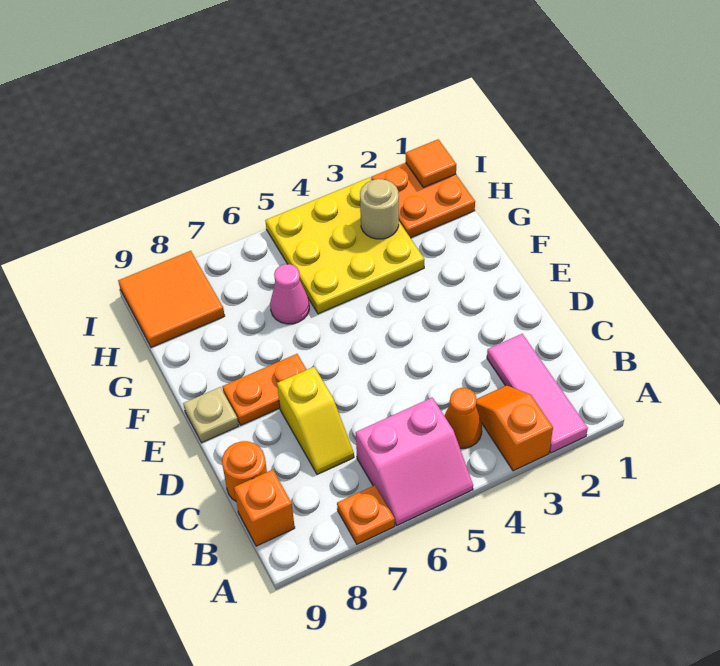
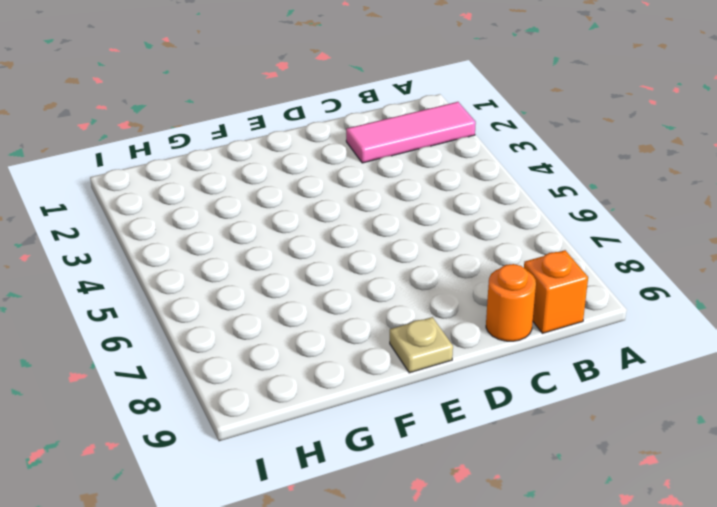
none -> orange slope A3:B3 level 1 top A
none -> pink slope A5:B6 level 1 top B
none -> orange plate A7 level 1

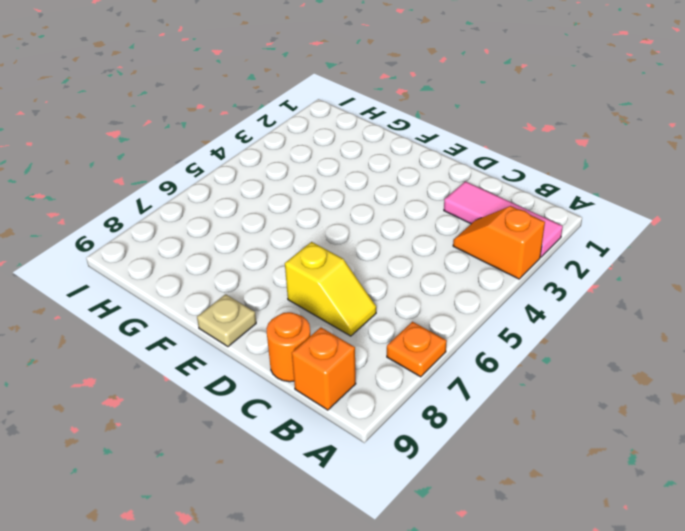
none -> pink slope A5:B6 level 1 top B
none -> orange cone B4 level 1
none -> orange plate E7:E8 level 1

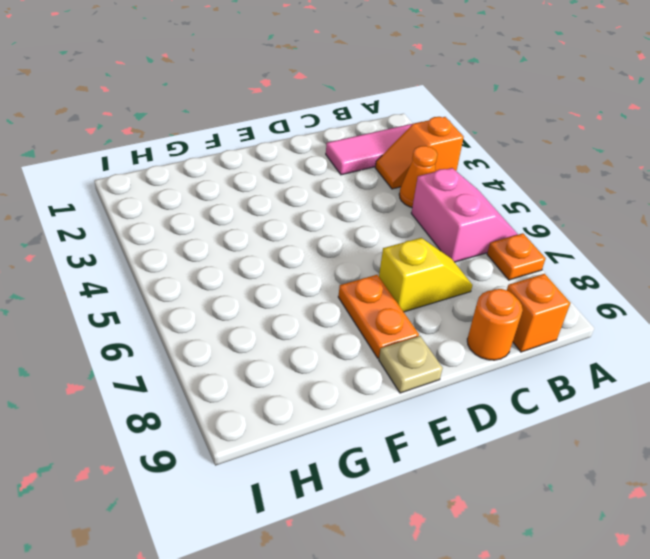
none -> yellow plate G3:I5 level 1
none -> pink cone G6 level 1
none -> orange plate H1:I2 level 1

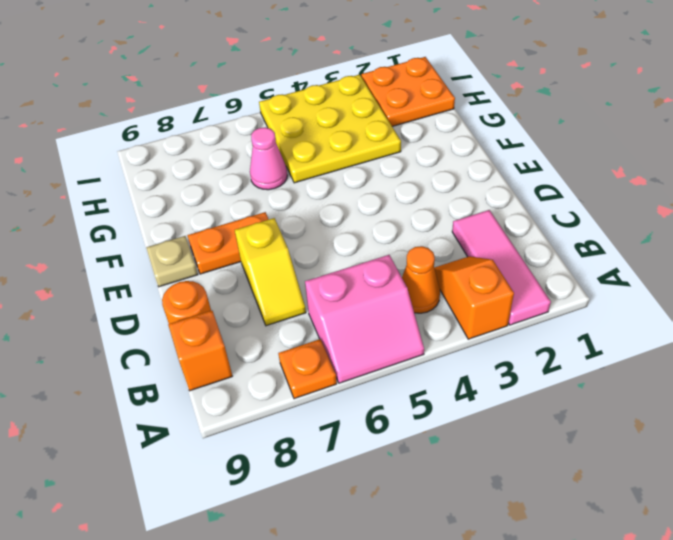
none -> orange tile H8:I9 level 1
none -> tan round brick H3 level 2
none -> orange tile I1 level 2

